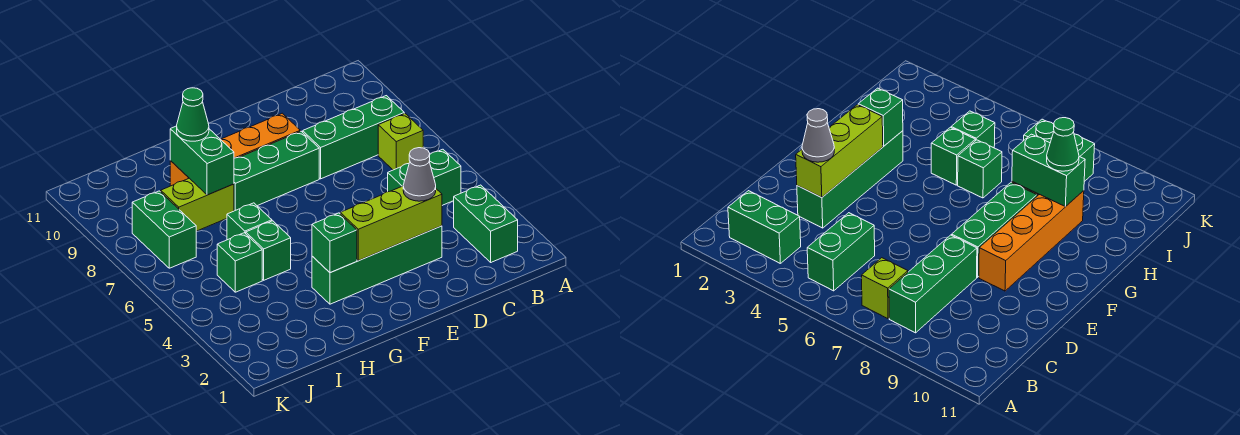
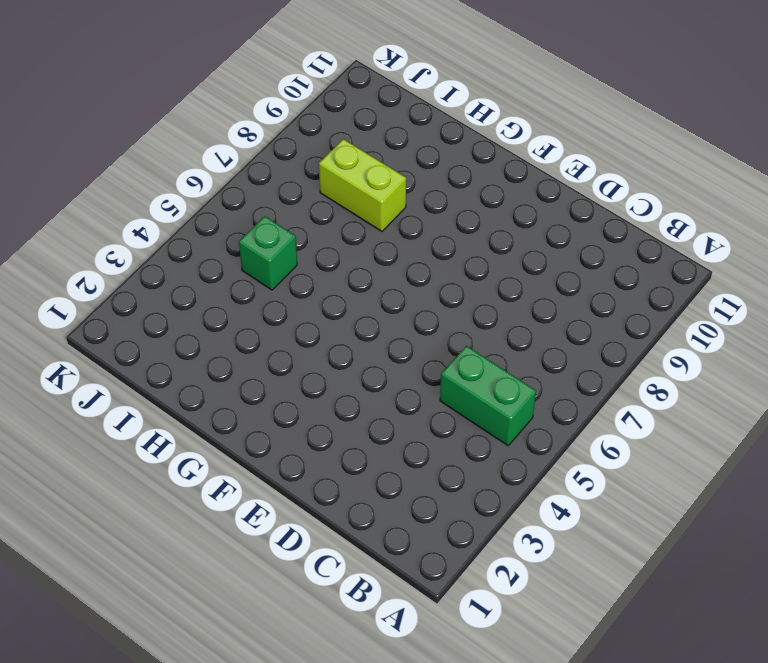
none -> green brick B2:B3 level 1
none -> lime brick B7 level 1
none -> green brick B8:D8 level 1

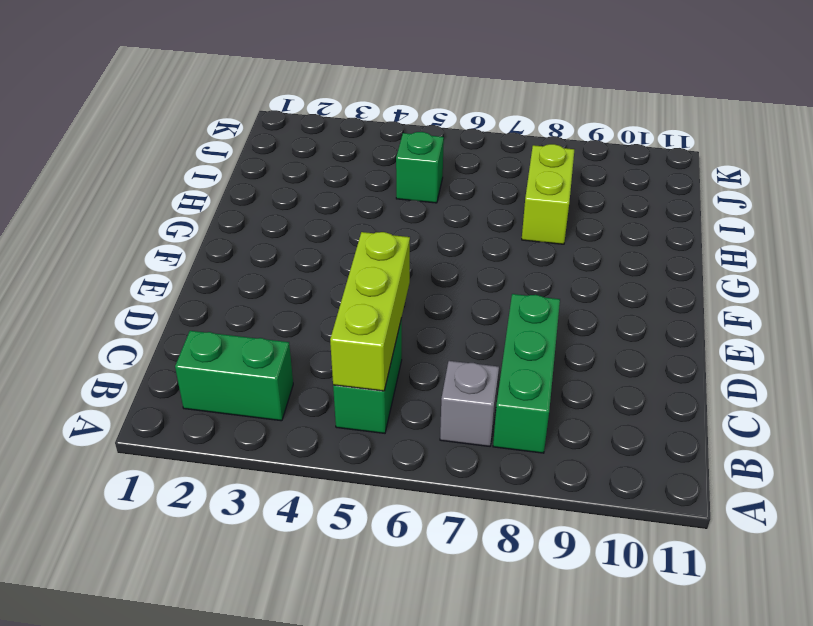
lime brick B5:D5 level 2 -> lime brick D3:F3 level 2
grey brick B7 level 1 -> lime brick B7 level 1
none -> green brick D3:G3 level 1
none -> green brick E8:G8 level 1
none -> orange brick E9:H9 level 1

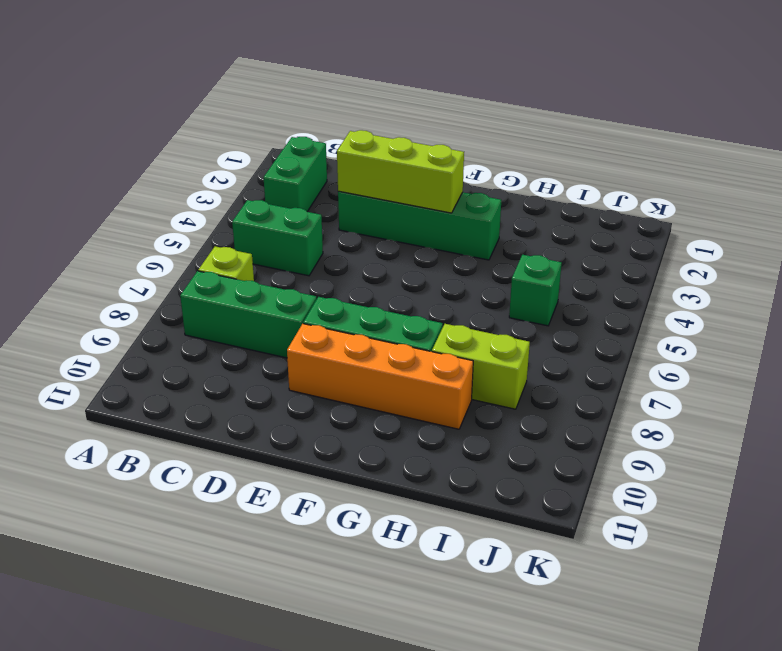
none -> green brick H5 level 1
none -> green brick H6 level 1
none -> green brick J7:J8 level 1

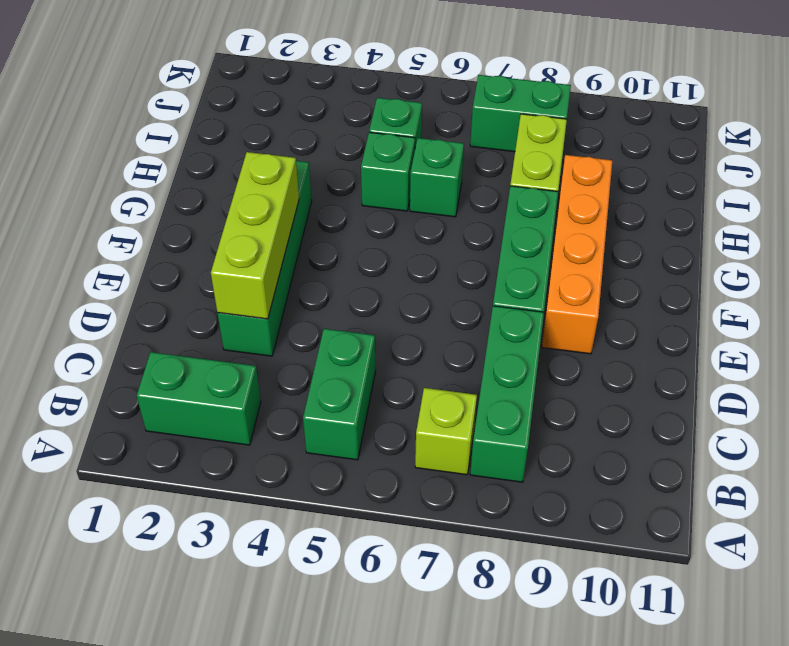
none -> green brick G3 level 2
none -> green brick H8:H9 level 2
none -> grey cone D3 level 3

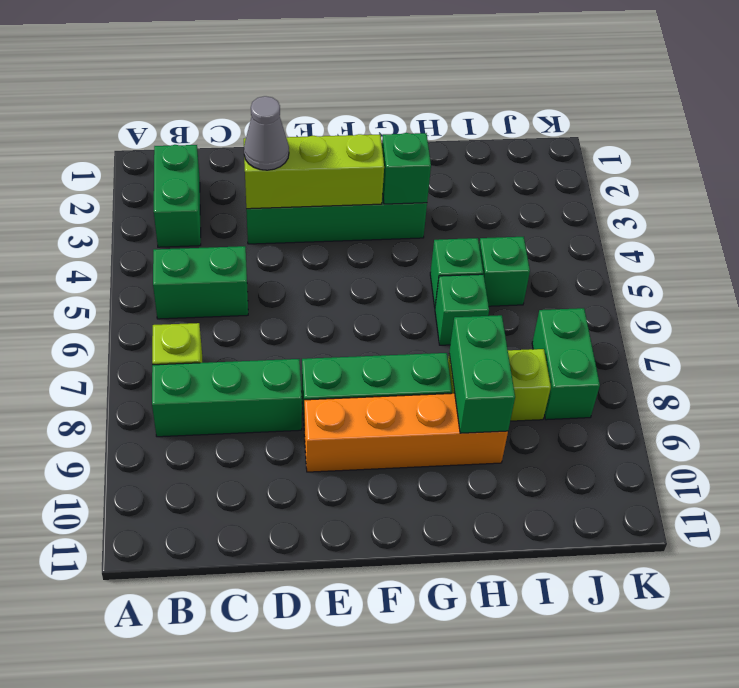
none -> green cone H9 level 3

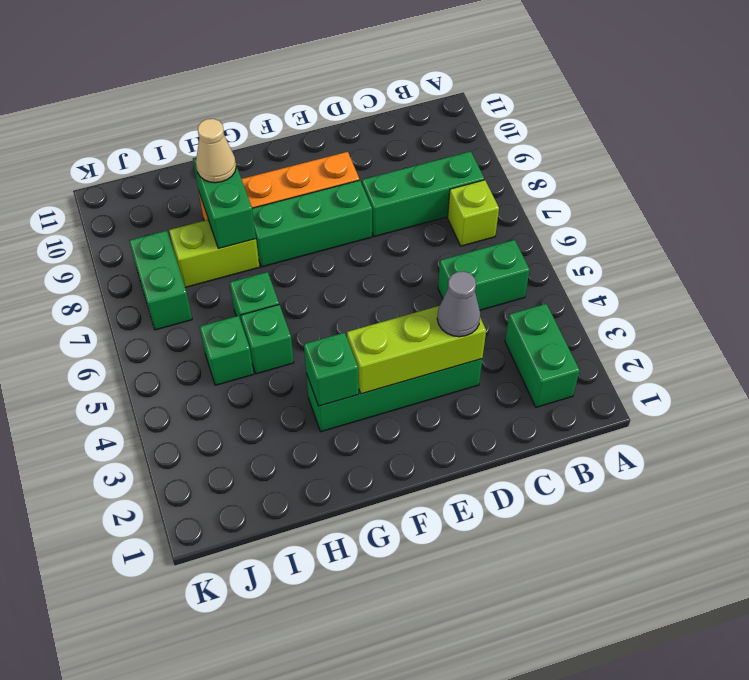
tan cone H9 level 3 -> green cone H9 level 3

